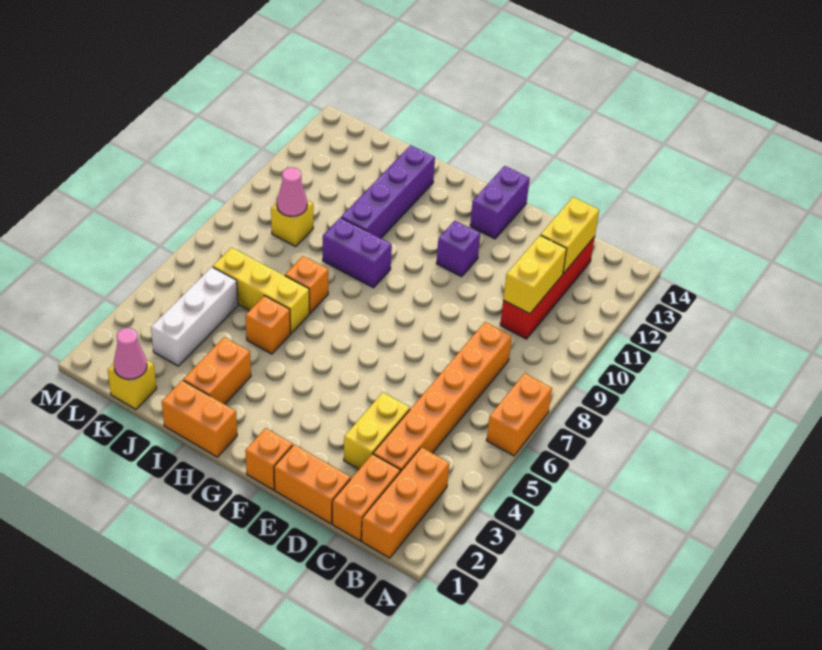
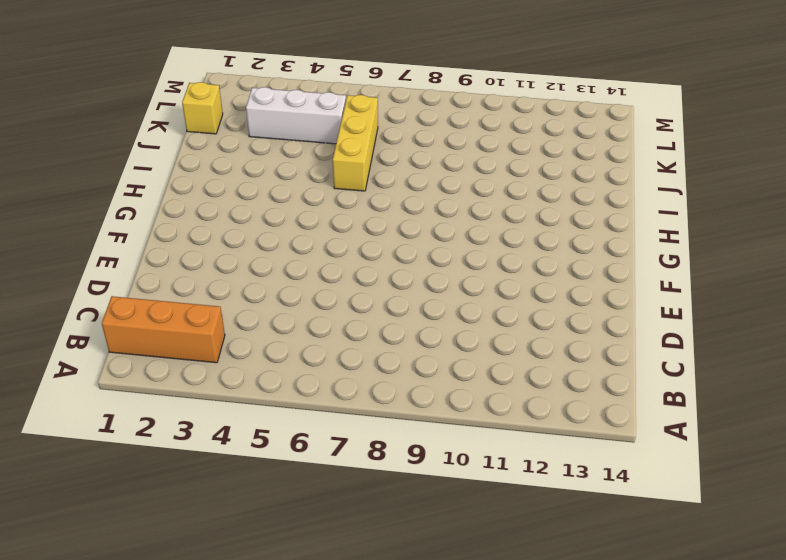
none -> orange brick A6:A7 level 1
none -> orange brick C1:C2 level 1
none -> orange brick C3:C8 level 1

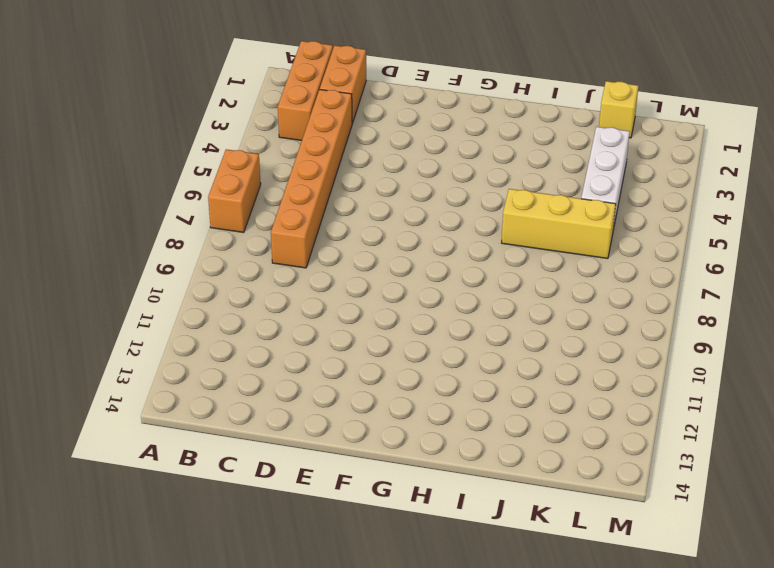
none -> red brick C10:C13 level 1
none -> orange brick D1:E1 level 1
none -> yellow brick D3:D4 level 1

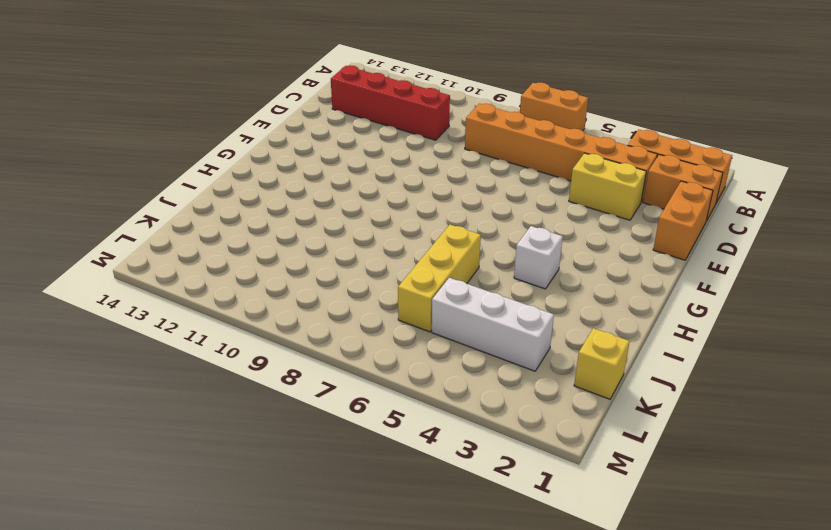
white brick H4 level 1 -> none
none -> orange brick F1 level 1
none -> purple brick F11 level 1
none -> purple brick F13:F14 level 1

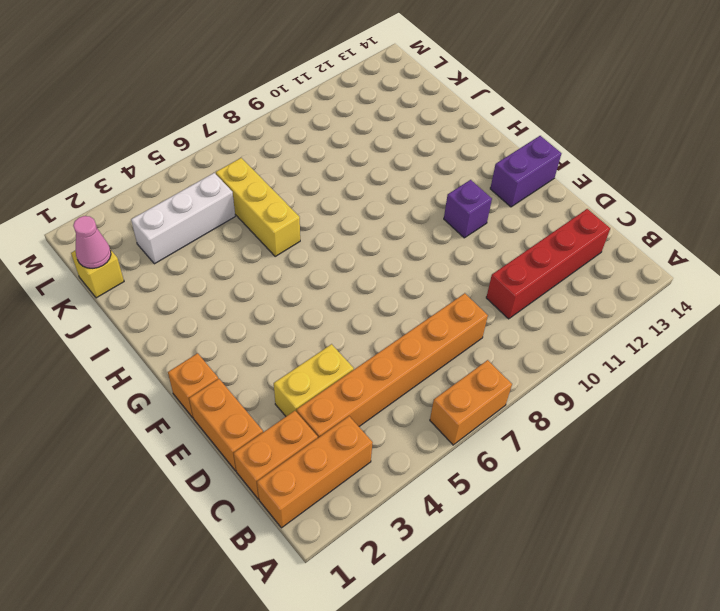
none -> orange brick H1:I1 level 1
none -> purple brick H9:I9 level 1
none -> orange brick I2:I3 level 1

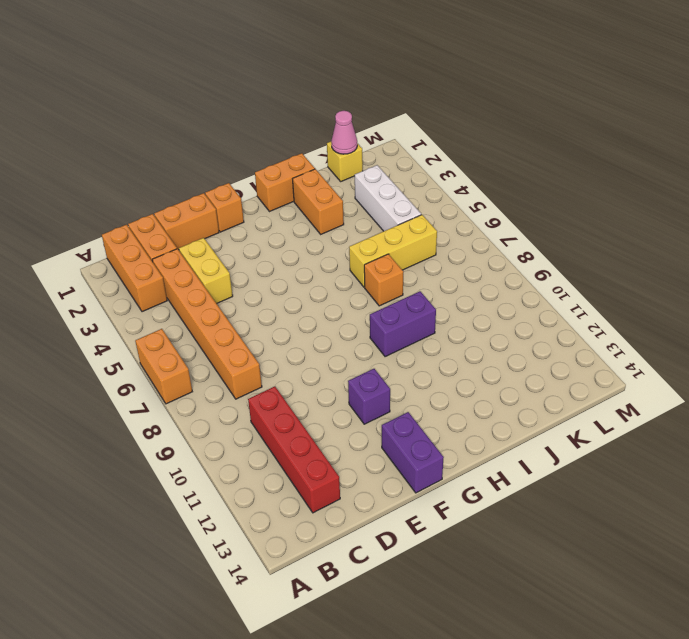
none -> orange brick I5 level 1
none -> purple brick I10:I13 level 1
none -> yellow brick K9 level 1

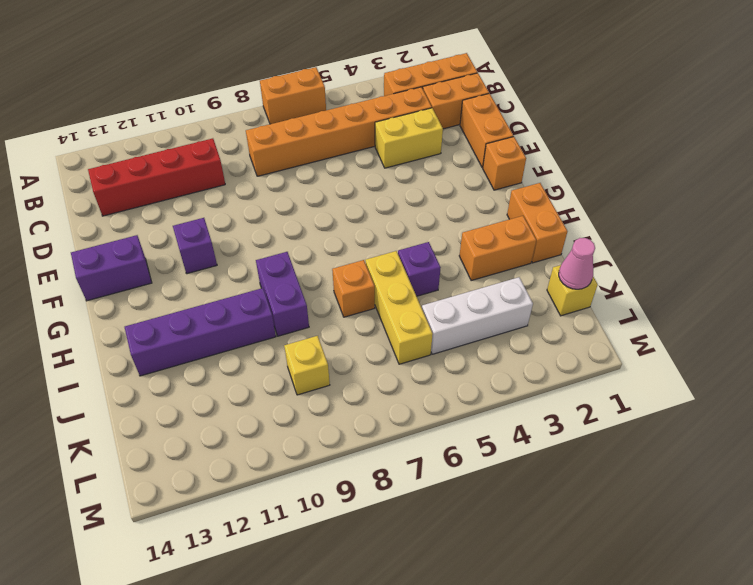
purple brick I5 level 1 -> orange brick I5 level 1
none -> yellow brick C10:C11 level 2
none -> yellow brick C12:C13 level 2
none -> pink cone K9 level 2

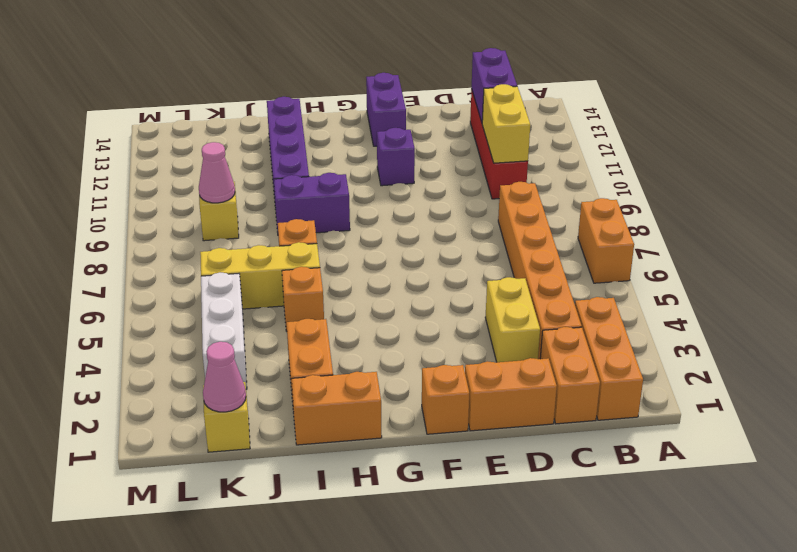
purple brick C12:C13 level 2 -> yellow brick C12:C13 level 2

